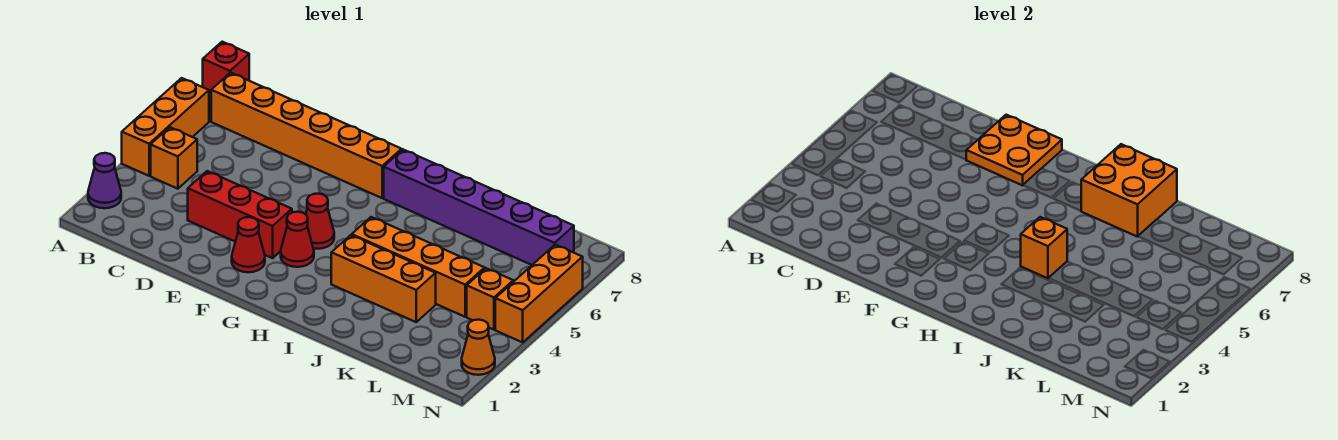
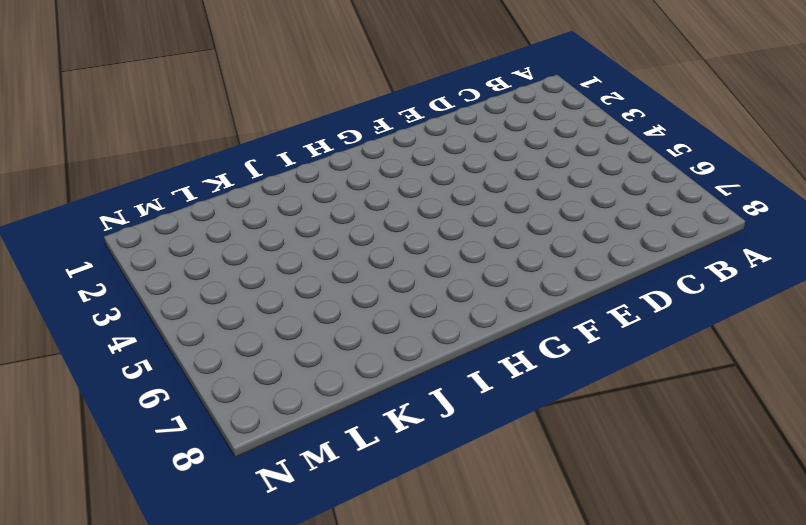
none -> purple cone A2 level 1
none -> orange brick A4:A6 level 1
none -> red brick A8 level 1

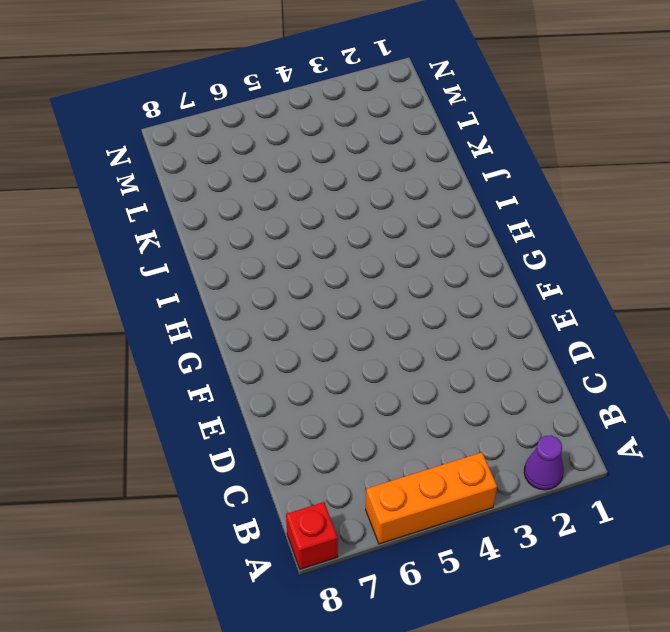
none -> orange brick B4 level 1
none -> orange brick B7:G7 level 1
none -> red brick D3:F3 level 1

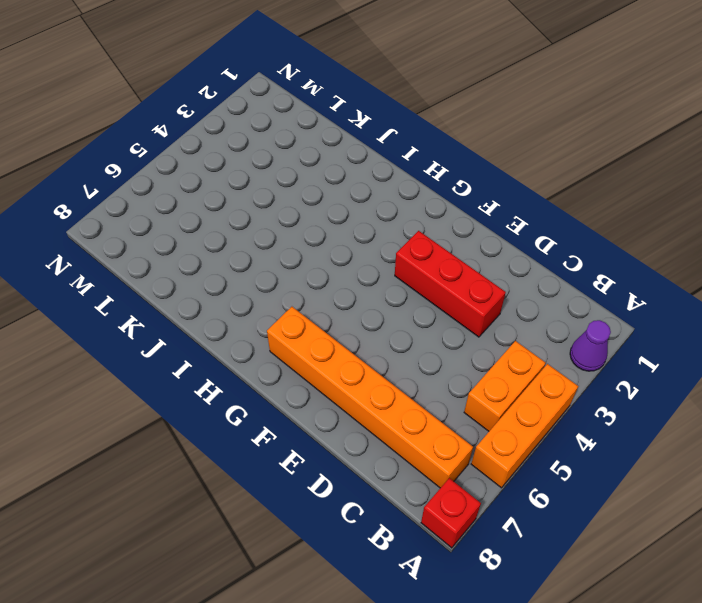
orange brick B4:B5 level 1 -> orange brick B4 level 1
none -> red cone F2 level 1
none -> red cone G3 level 1
none -> red cone G4 level 1

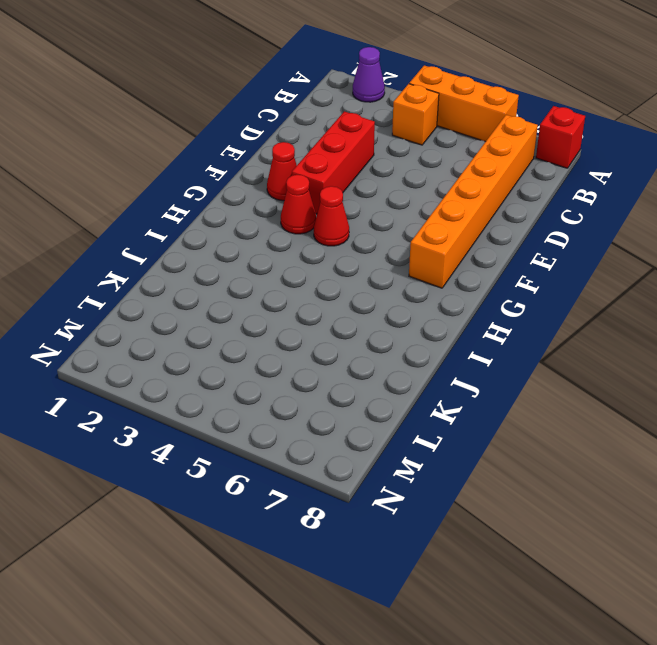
none -> purple brick H7:M7 level 1
none -> orange brick I3:K3 level 1
none -> orange brick I4:L4 level 1

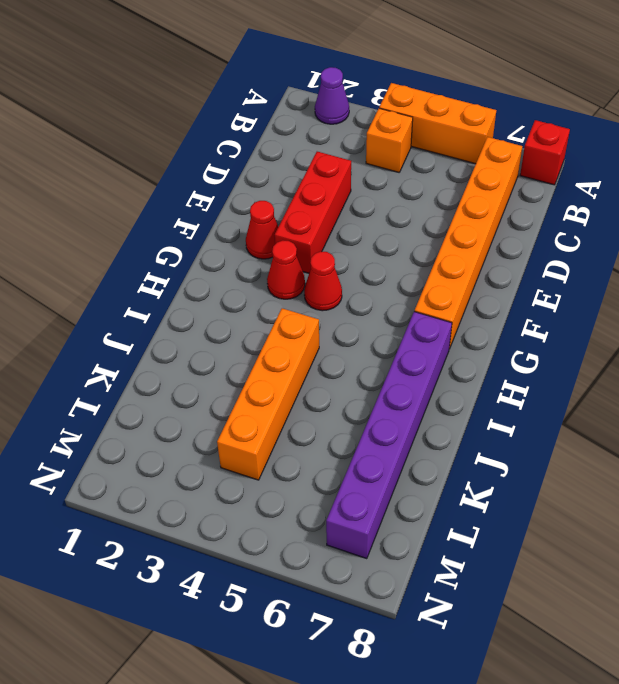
none -> orange brick I3:K3 level 1
none -> orange brick M4 level 1
none -> orange cone N2 level 1

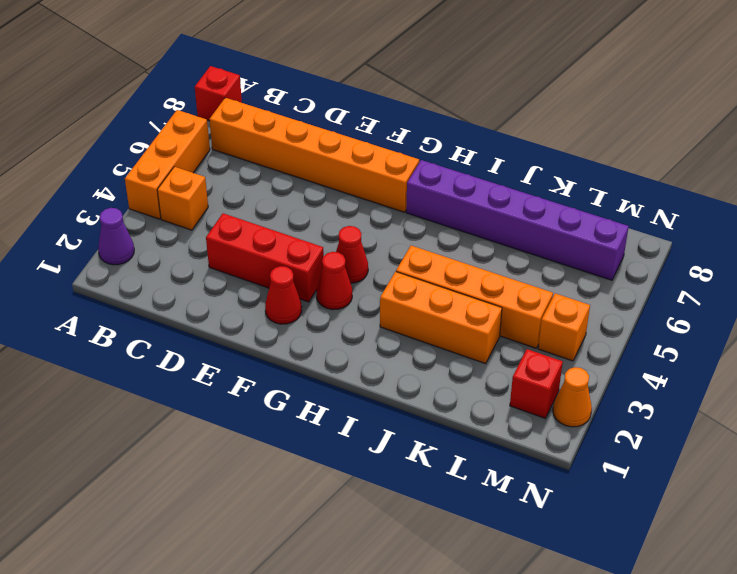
red brick M2 level 1 -> none
none -> orange brick N4:N6 level 1
none -> orange plate E7:F8 level 2
none -> orange brick I4 level 2

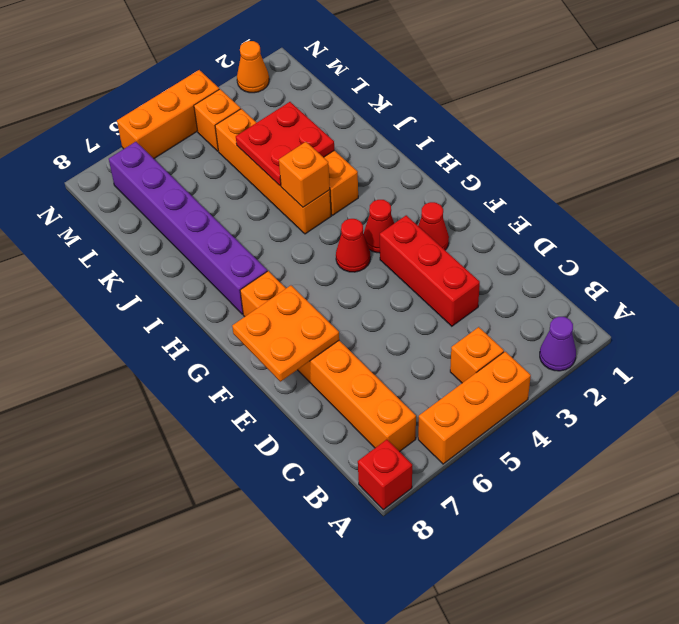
red plate J3:K4 level 2 -> none
none -> orange brick I7:J8 level 2

